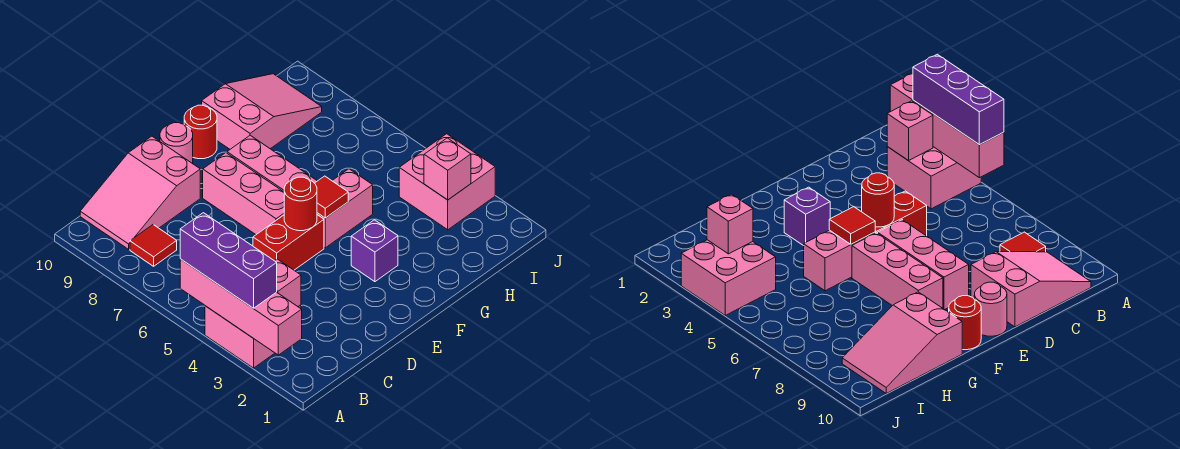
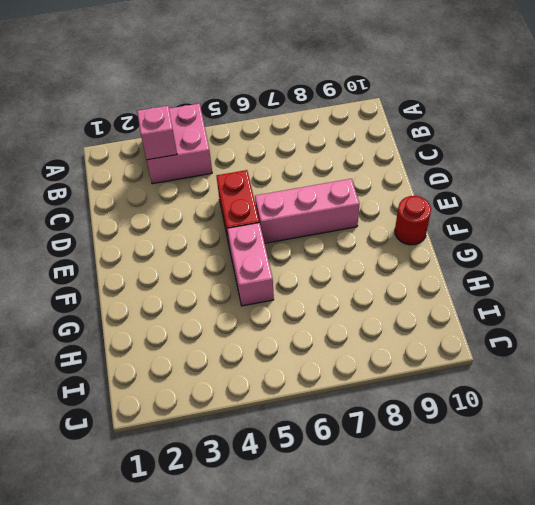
none -> red tile B8 level 1
none -> pink slope B9:D10 level 1 top D
none -> pink round brick E10 level 1

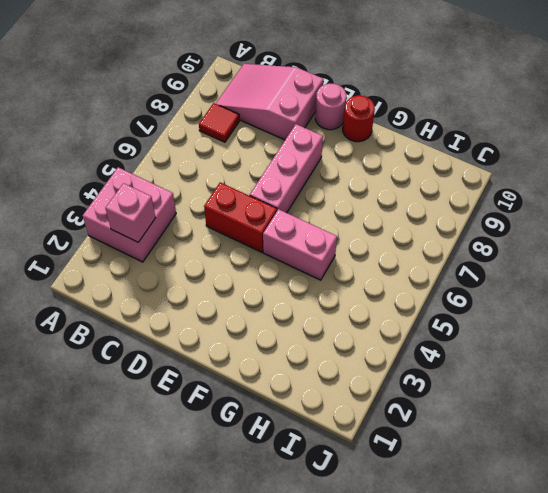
none -> purple brick F3 level 1
none -> pink brick F6:F8 level 1
none -> pink slope G9:I10 level 1 top G

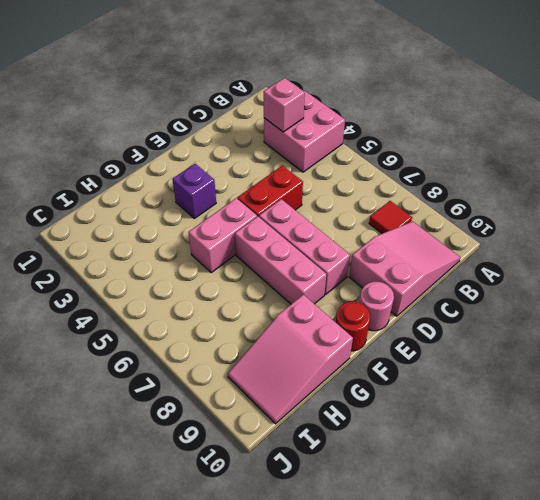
none -> pink brick I3:J4 level 1
none -> pink brick A2:A5 level 2
none -> red round brick E5 level 2

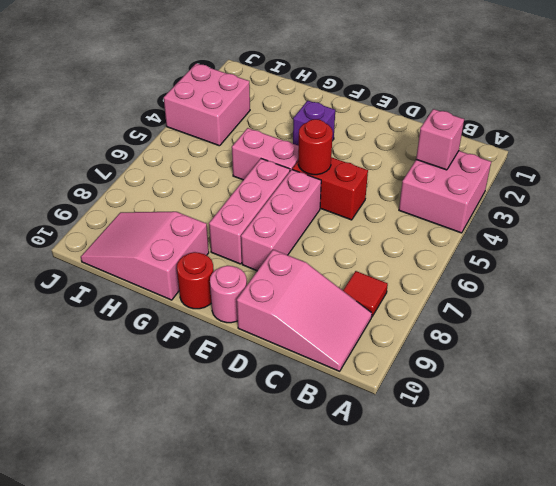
none -> pink brick A2:A5 level 2
none -> red tile F5 level 2
none -> pink brick I3 level 2

